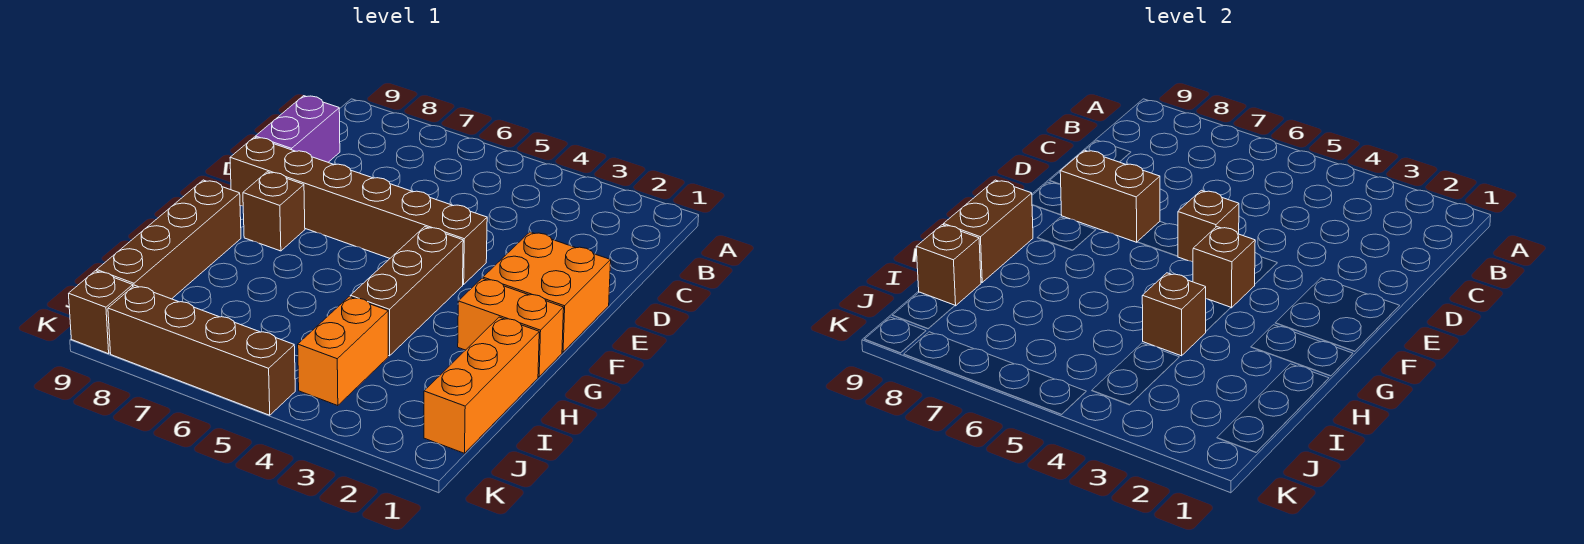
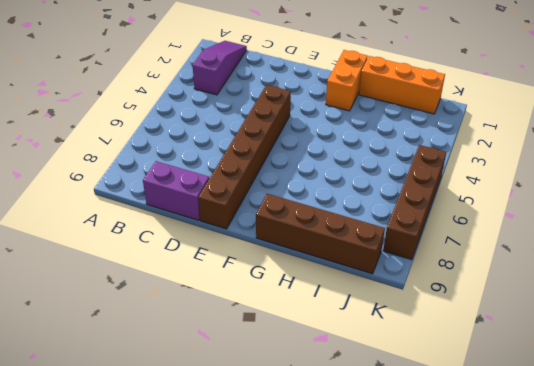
purple slope B1:B3 level 1 top 3 -> none
none -> orange brick E1:F2 level 1
none -> brown brick F4:H4 level 1
none -> brown brick F8 level 1

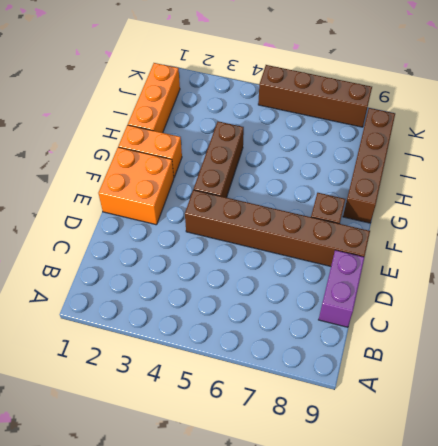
none -> orange brick I4:J4 level 1
none -> brown brick K9 level 1
none -> brown brick E5 level 2

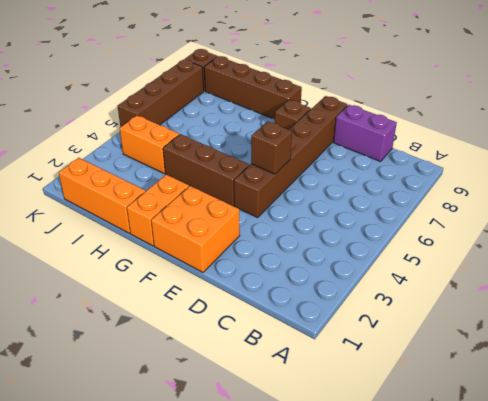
none -> brown brick E7:E8 level 2
none -> brown brick F4 level 2
none -> brown brick G9:H9 level 2

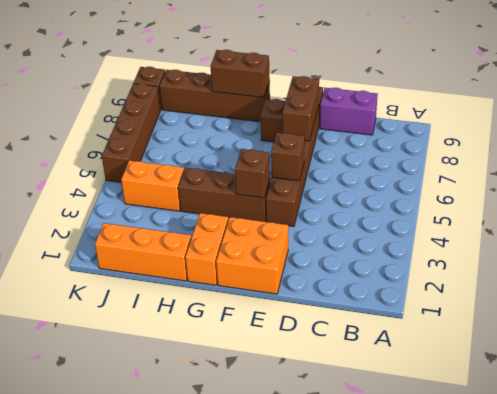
none -> brown brick H4 level 2
none -> brown brick I9 level 2

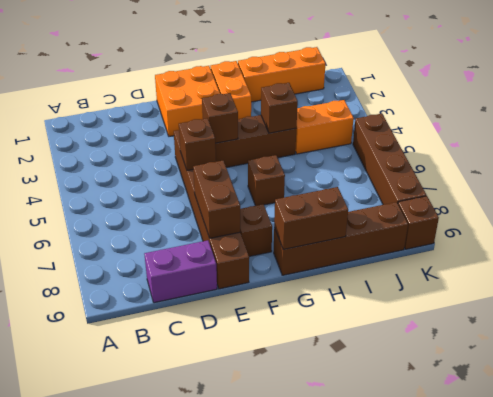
brown brick G6 level 1 -> brown brick I9 level 2

